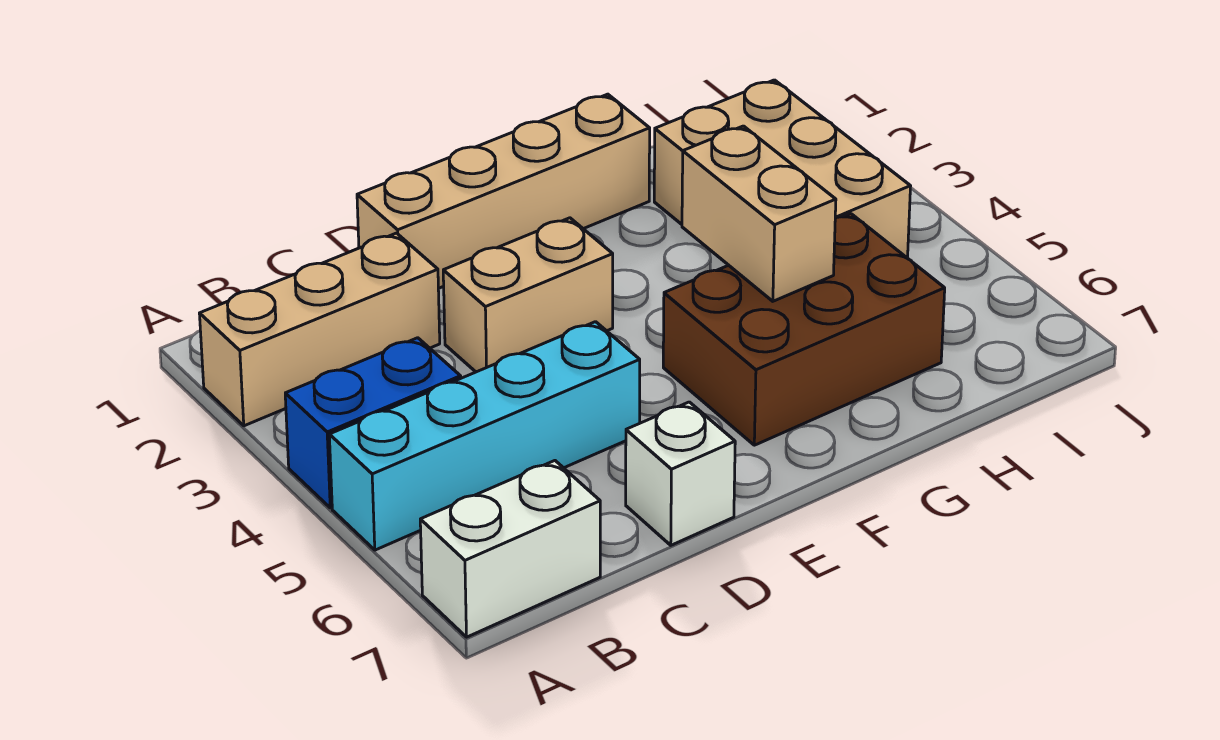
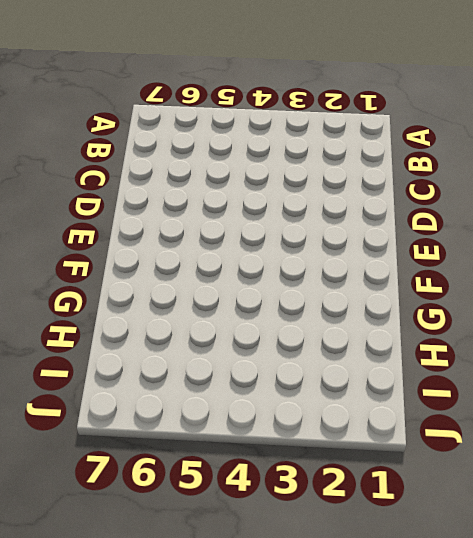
none -> tan brick A2:C2 level 1
none -> blue brick A4:B4 level 1

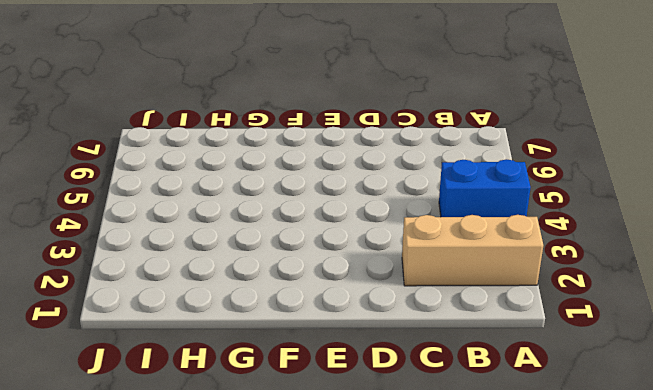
none -> cyan brick A5:D5 level 1
none -> white brick A7:B7 level 1

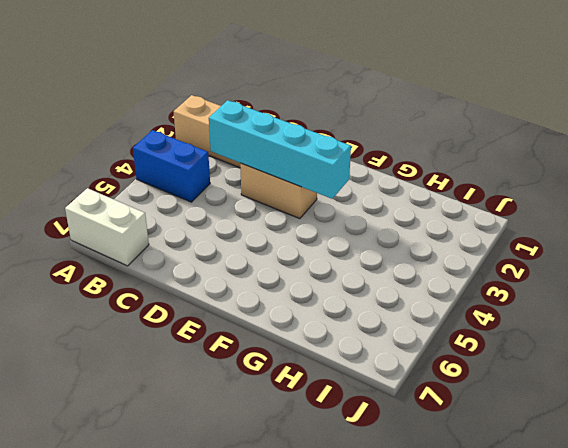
cyan brick C3:F3 level 2 -> cyan brick A5:D5 level 1
none -> tan brick D1:G1 level 1
none -> white brick D7 level 1

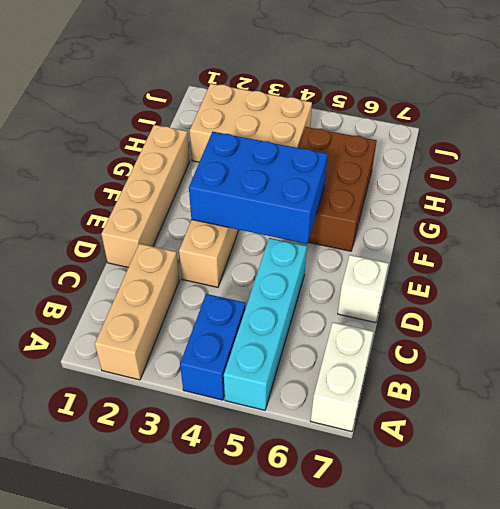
blue brick E3:F5 level 2 -> none
none -> tan brick G4:G5 level 2

